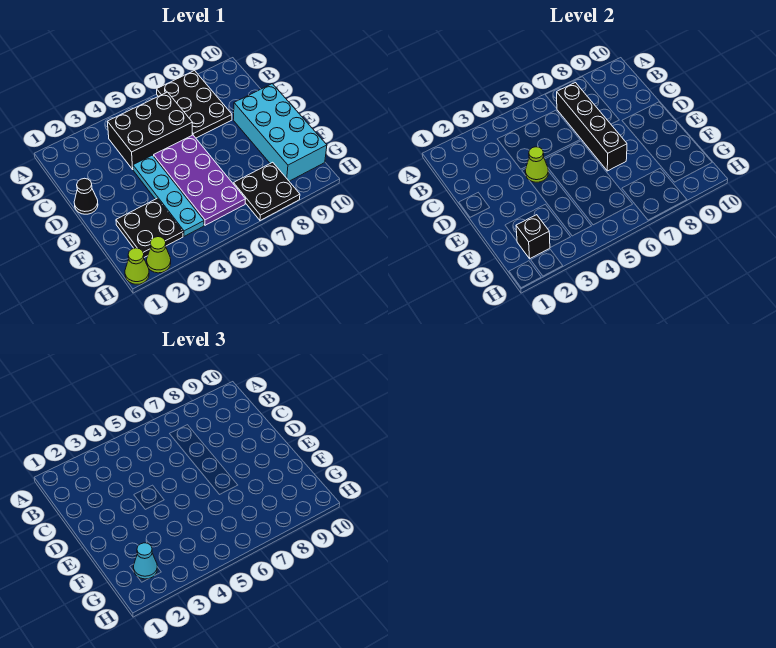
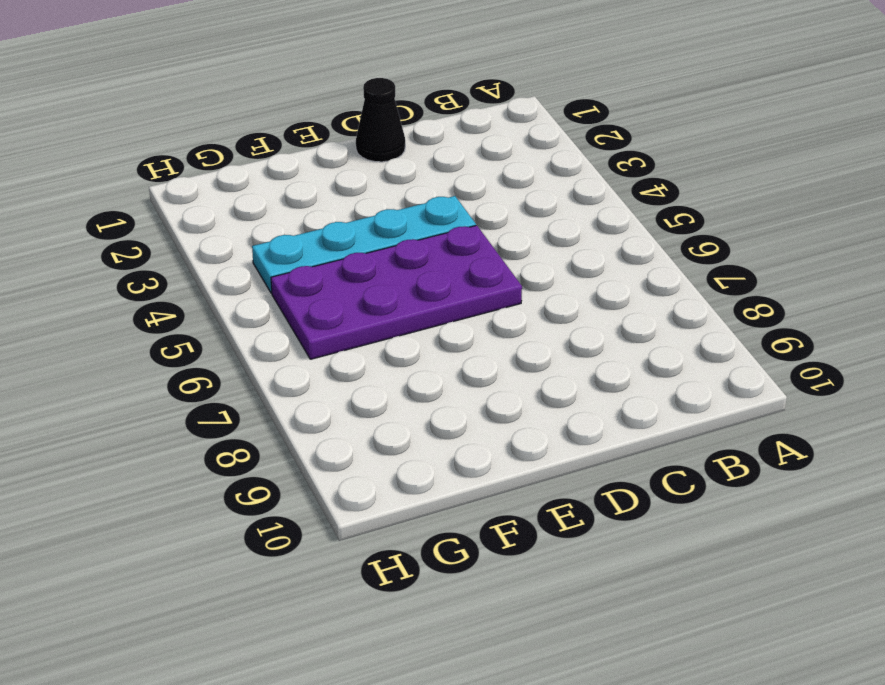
none -> black plate A7:C8 level 1
none -> black brick B4:C6 level 1
none -> cyan brick D9:G10 level 1

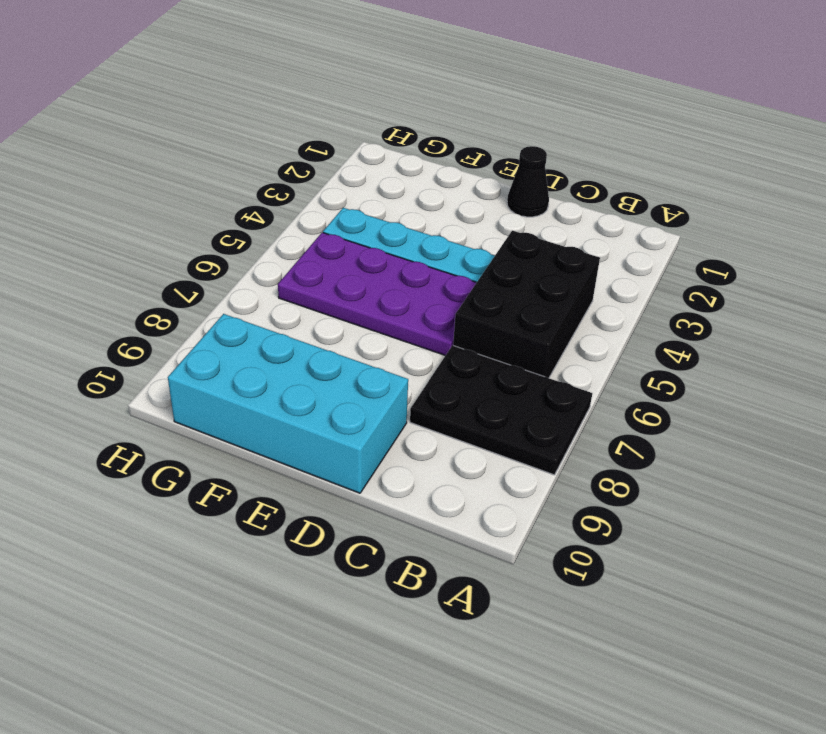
none -> black plate F2:G3 level 1
none -> black plate G7:H8 level 1
none -> lime cone H1 level 1

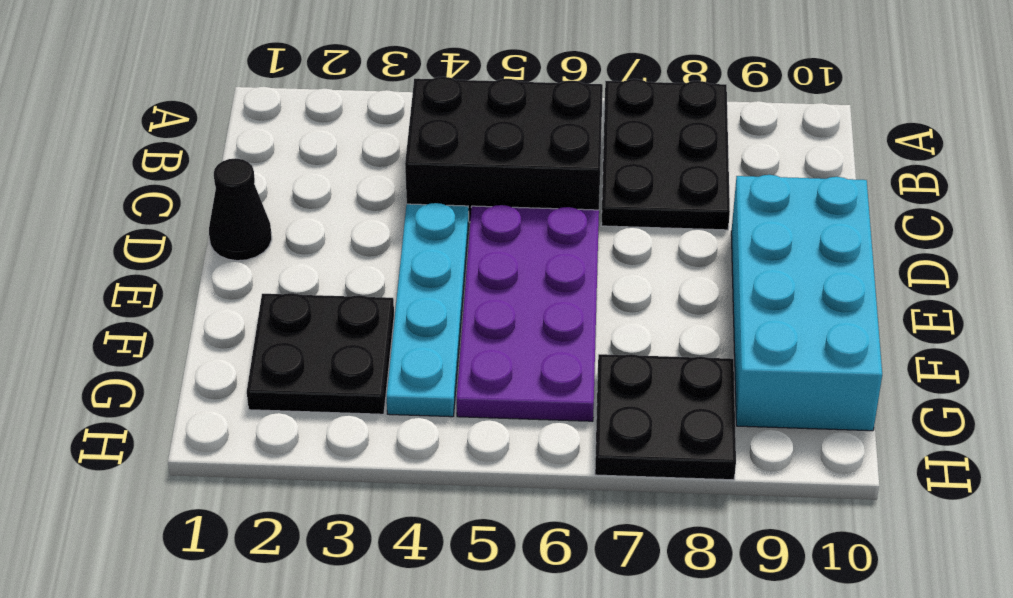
none -> lime cone H1 level 1
none -> lime cone H2 level 1
none -> black brick B7:E7 level 2

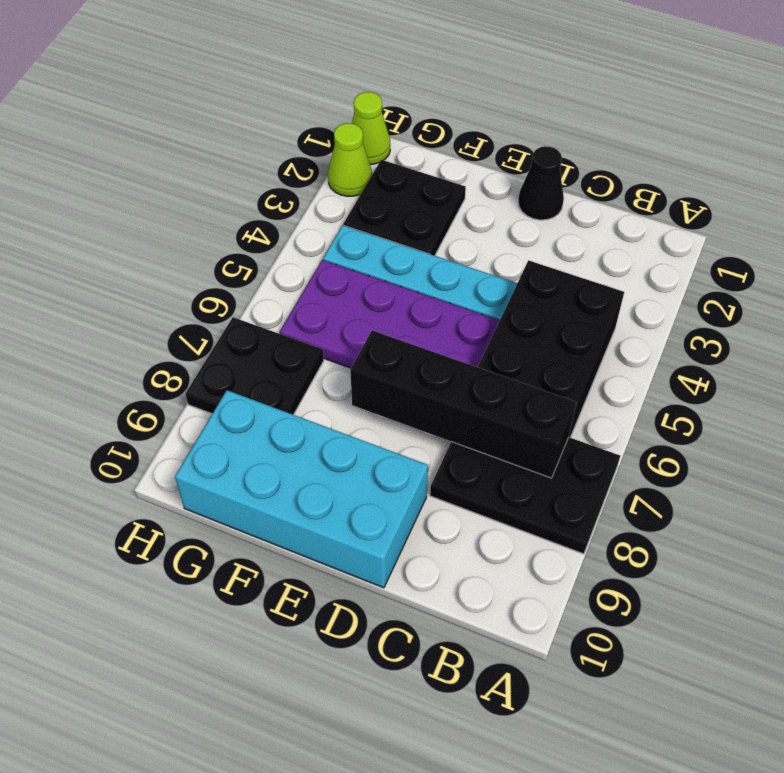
none -> lime cone D4 level 2
none -> black brick G2 level 2
none -> cyan cone G2 level 3

